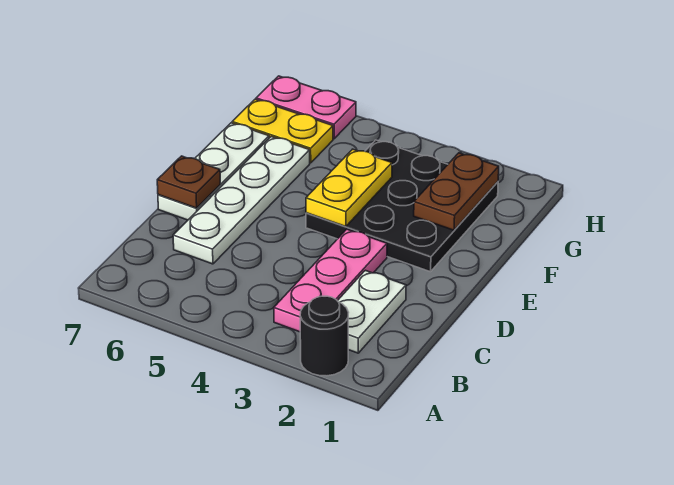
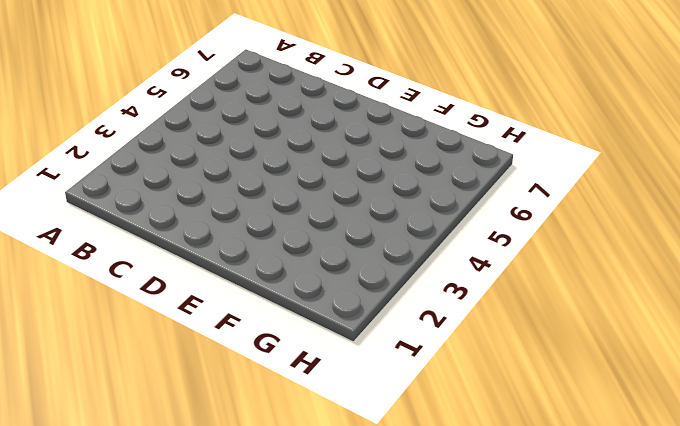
none -> black round brick A2 level 1
none -> white plate B2:C2 level 1

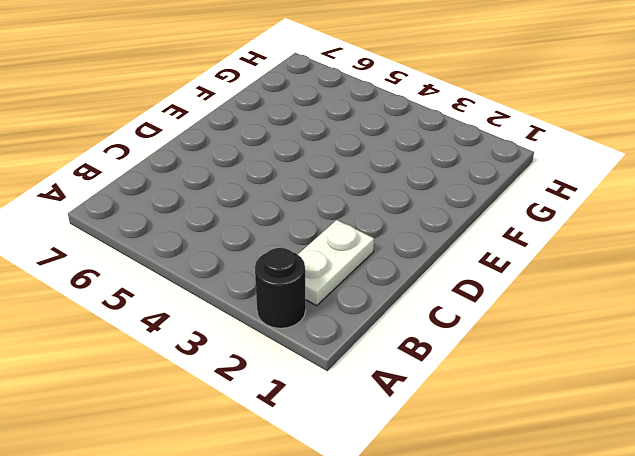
none -> pink plate B3:D3 level 1
none -> white plate C6:F6 level 1

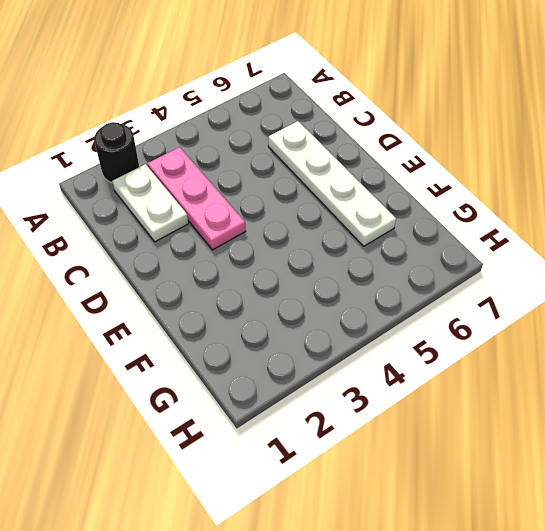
none -> white plate D7:F7 level 1
none -> black plate E2:G4 level 1

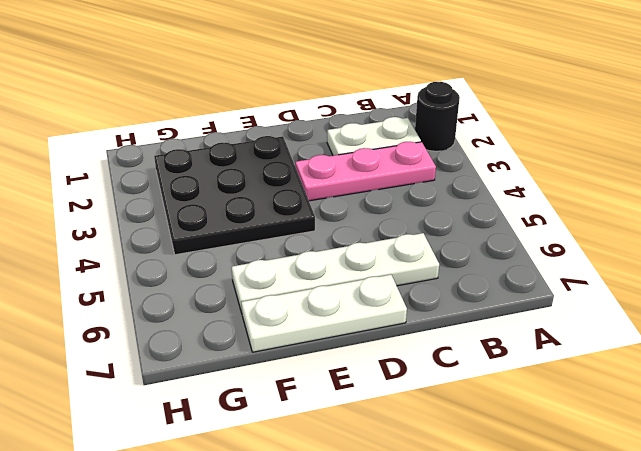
none -> yellow plate G6:G7 level 1
none -> pink plate H6:H7 level 1

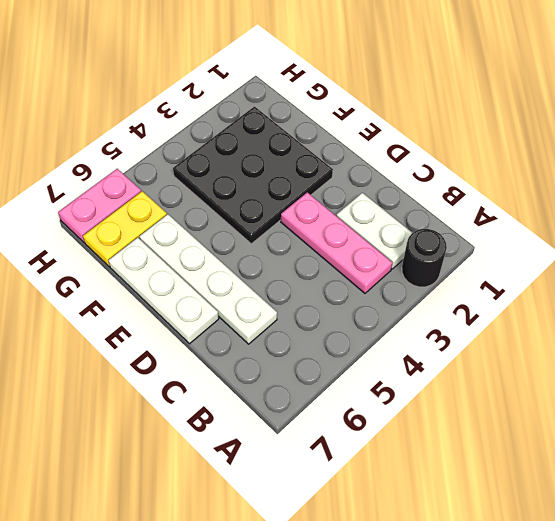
none -> brown plate D7 level 2
none -> yellow plate E4:F4 level 2

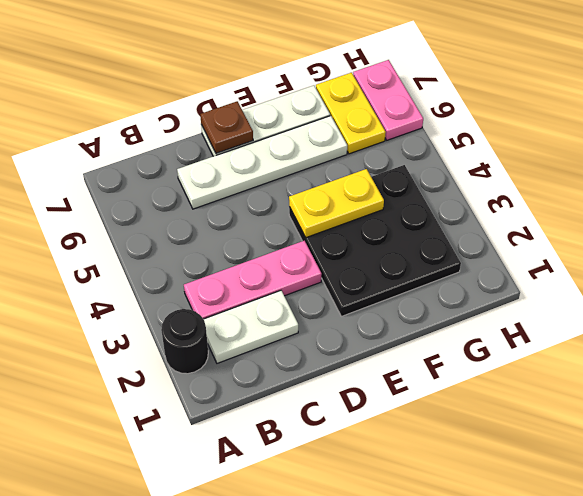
none -> brown plate F2:G2 level 2

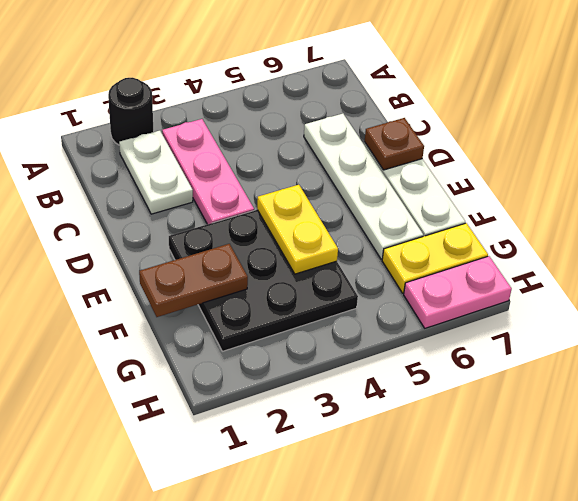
brown plate F1:F2 level 2 -> brown plate F2:G2 level 2

